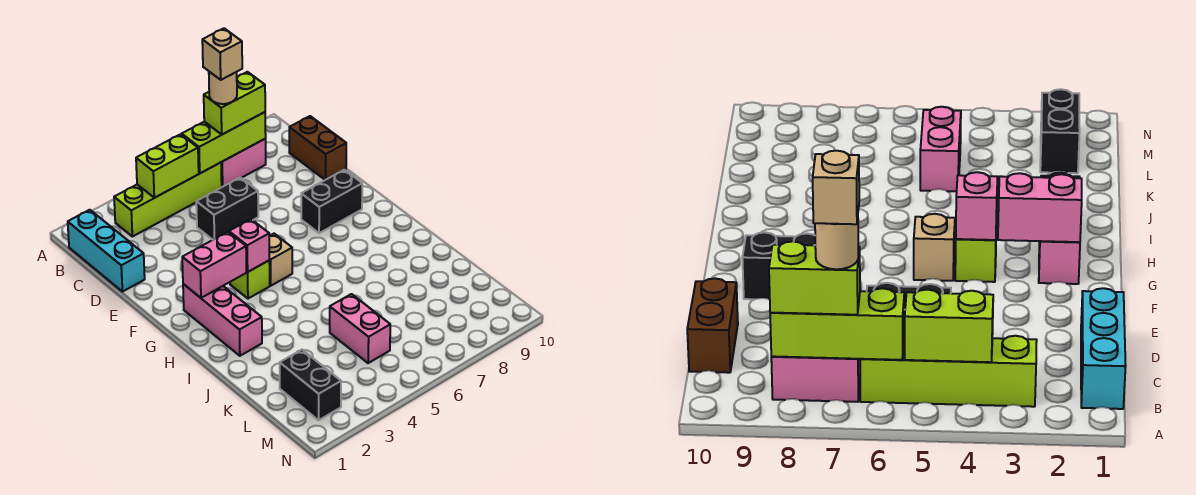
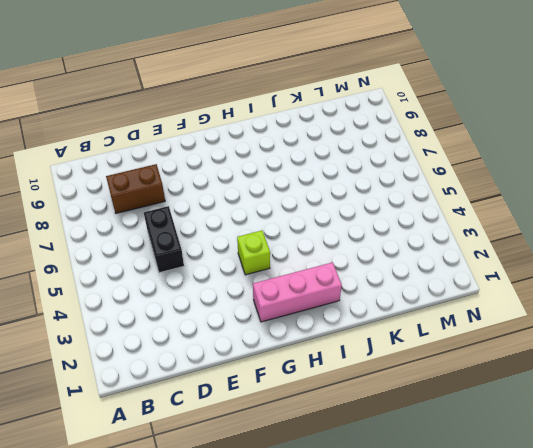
brown brick C8:D8 level 1 -> brown brick C10:D10 level 1
none -> cyan brick B1:D1 level 1
none -> lime brick B3:B6 level 1
none -> pink brick B7:B8 level 1

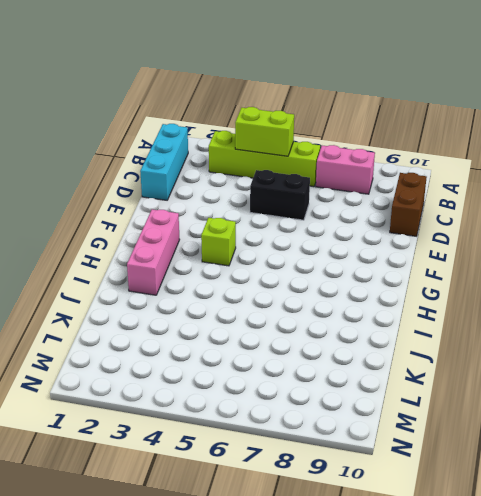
none -> black brick F8:F9 level 1
none -> tan brick G5 level 1
none -> pink brick K5:L5 level 1

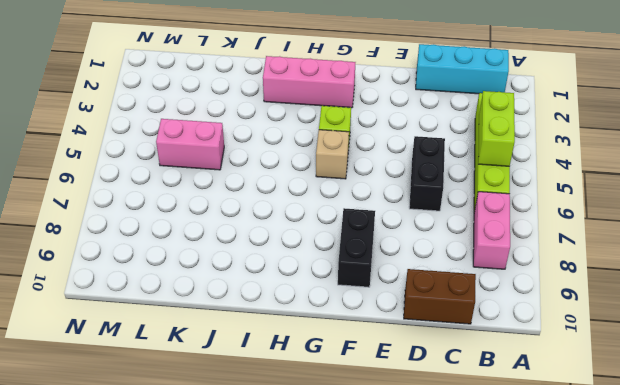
none -> black brick L2:M2 level 1
none -> lime brick B6:B8 level 2
none -> pink brick G2:G3 level 2

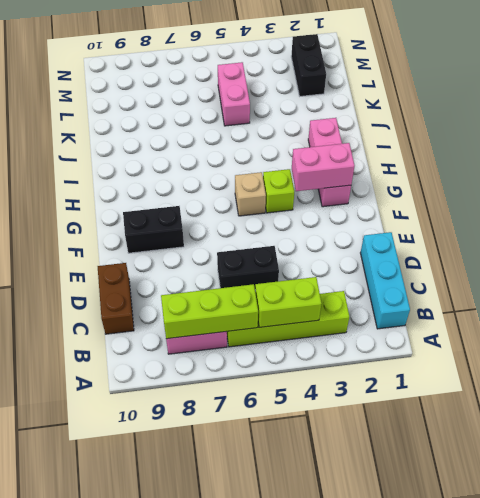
none -> pink brick G4 level 2
none -> lime brick B7:B8 level 3
none -> tan round brick B7 level 4

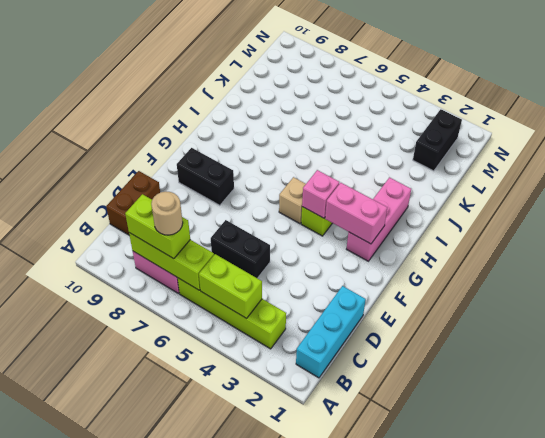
none -> pink brick K5:L5 level 1
none -> tan brick B7 level 5

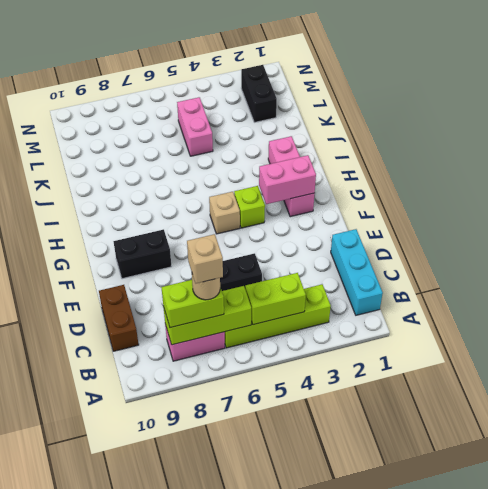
none -> pink brick G4 level 2

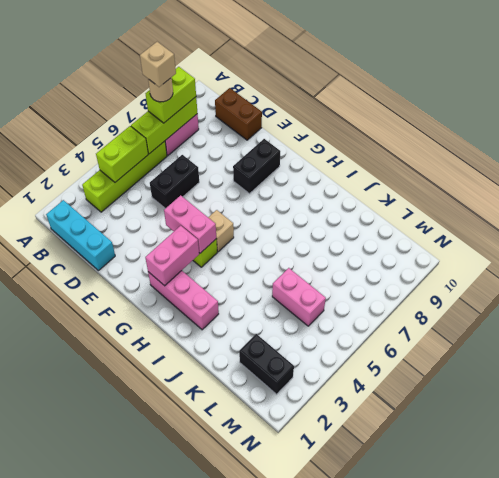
pink brick F4:G4 level 2 -> pink brick G4 level 2

